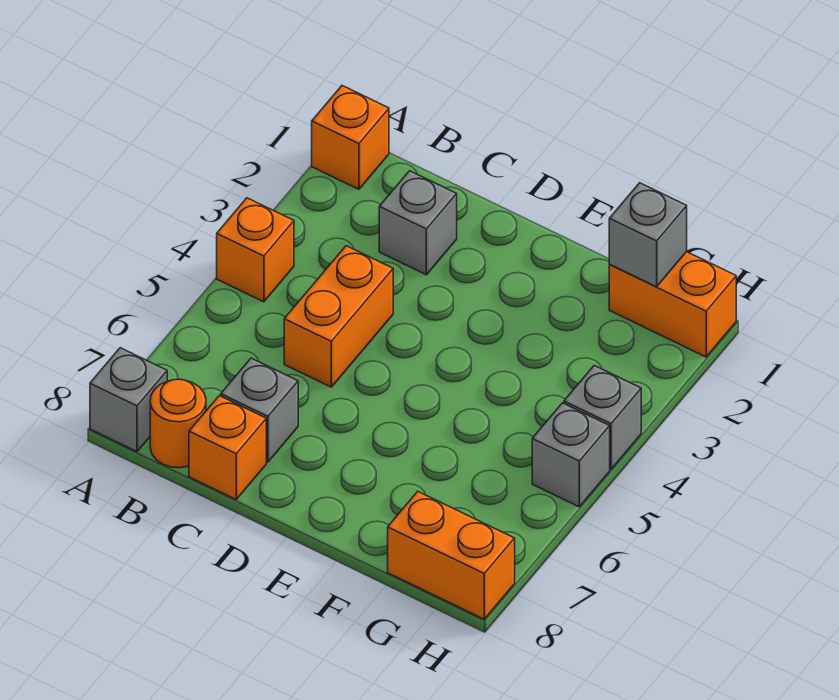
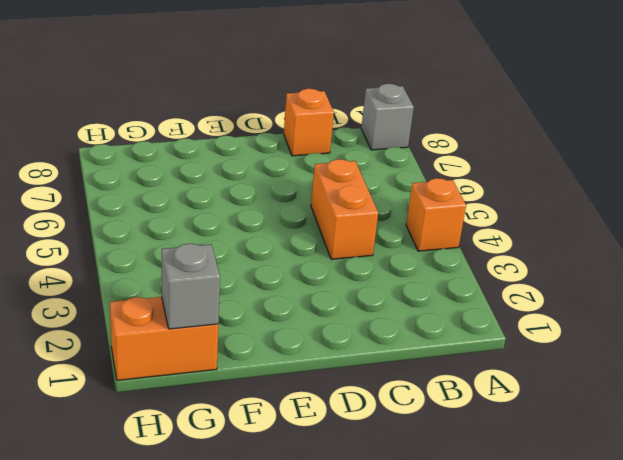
none -> orange brick A1 level 1
none -> orange round brick B8 level 1
none -> grey brick C2 level 1

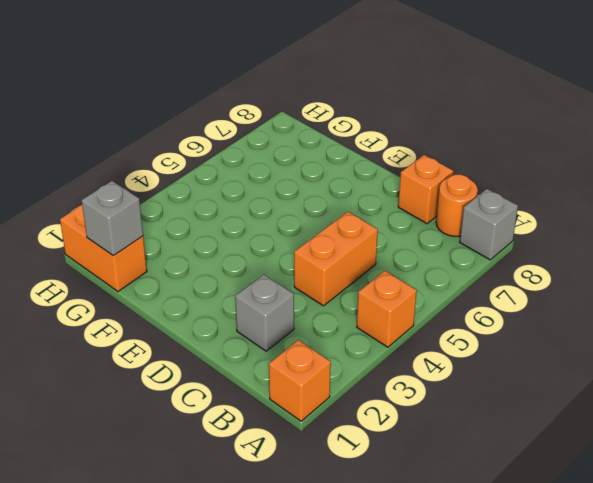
none -> grey brick C7 level 1
none -> orange brick G8:H8 level 1
none -> grey brick H4 level 1

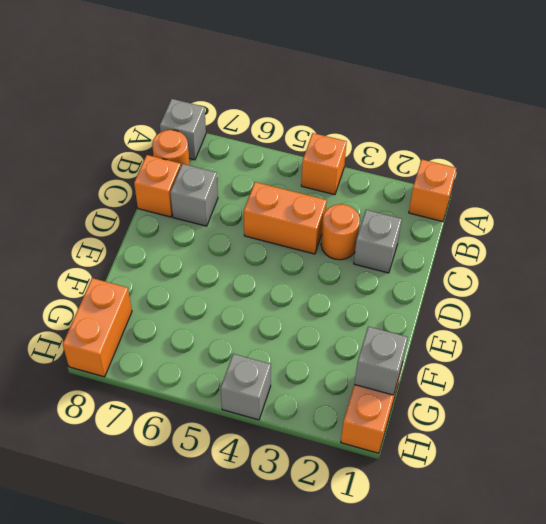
orange round brick C3 level 1 -> none
none -> grey brick H5 level 1

